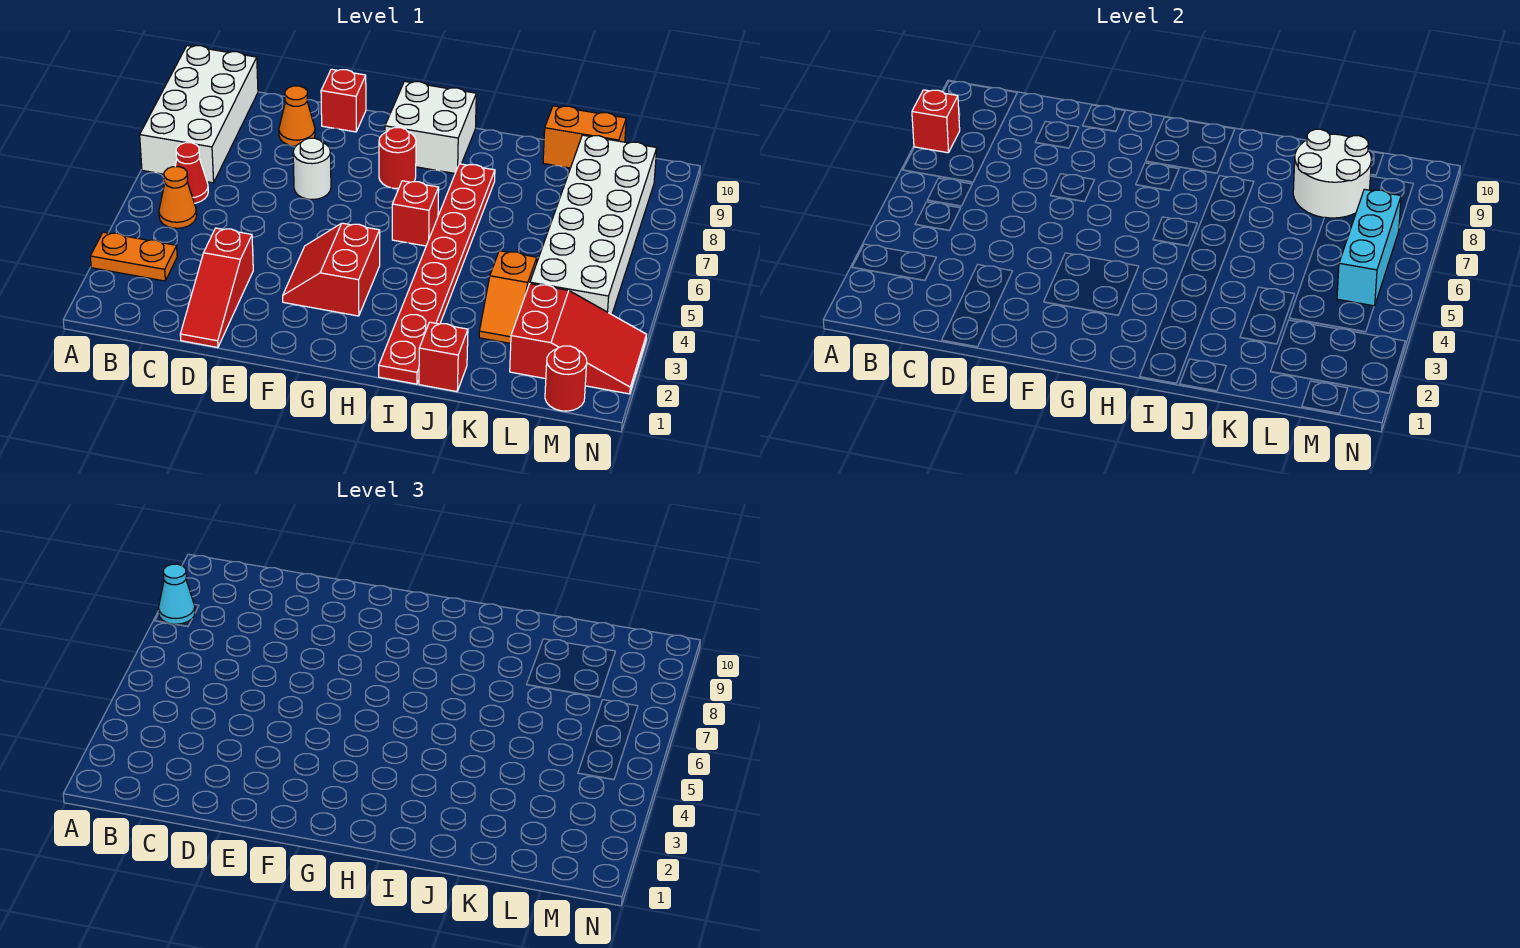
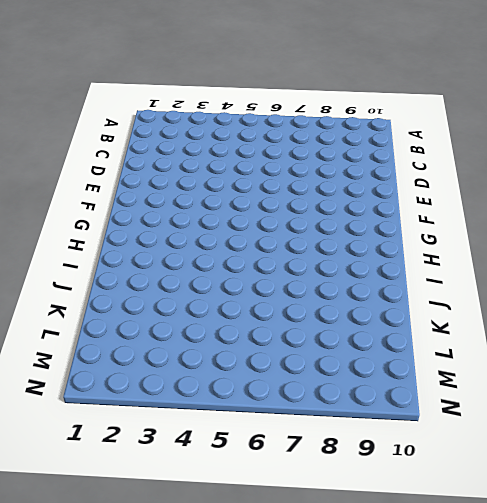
none -> orange plate A3:B3 level 1
none -> white brick A7:B10 level 1
none -> orange cone B5 level 1

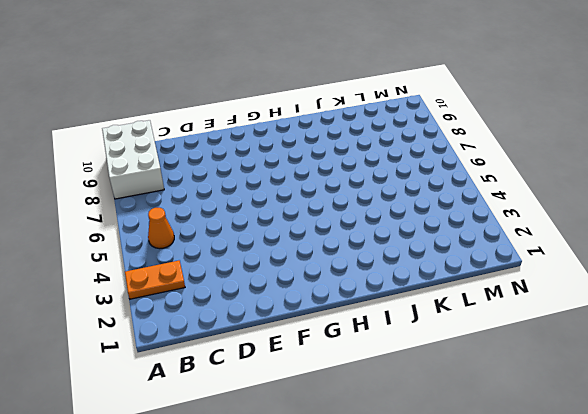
white brick A8:B10 level 1 -> white brick A7:B10 level 1
none -> red cone B6 level 1
none -> red slope D1:D3 level 1 top 3
none -> orange cone D9 level 1

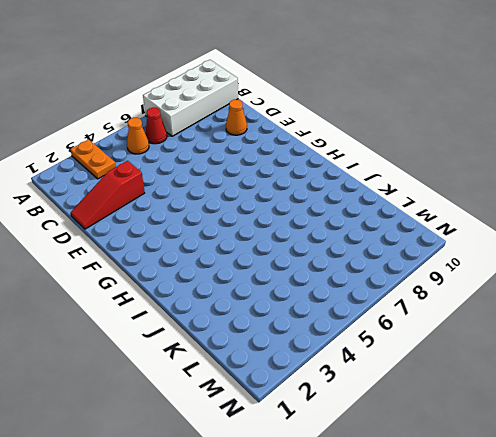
none -> white round brick E7 level 1
none -> red brick E10 level 1
none -> red slope F3:G4 level 1 top G

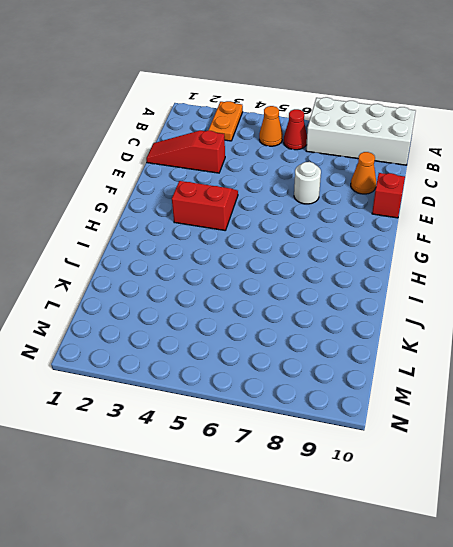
none -> red round brick G8 level 1
none -> white brick G9:H10 level 1
none -> red brick H6 level 1

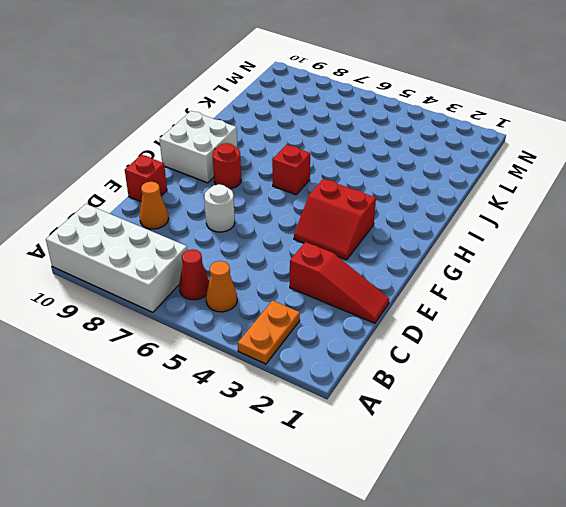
none -> red plate I1:I8 level 1
none -> red brick J1 level 1
none -> orange slope K3:K4 level 1 top 4

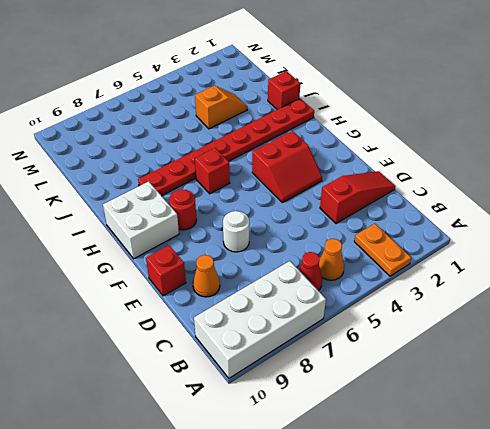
none -> orange brick K10:L10 level 1
none -> red slope L2:N3 level 1 top L
none -> white brick L4:M9 level 1

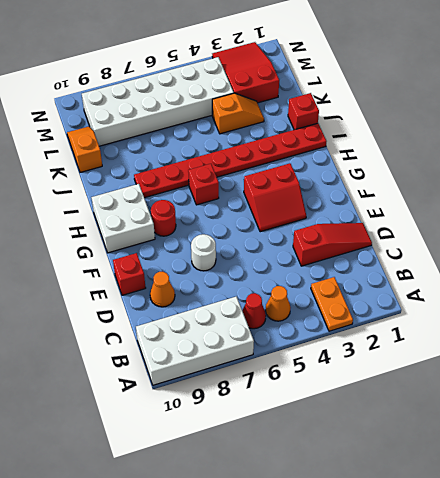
orange slope K10:L10 level 1 top K -> orange brick K10:L10 level 1
none -> red round brick M1 level 1
none -> red brick A8 level 2
none -> white round brick K8:L9 level 2

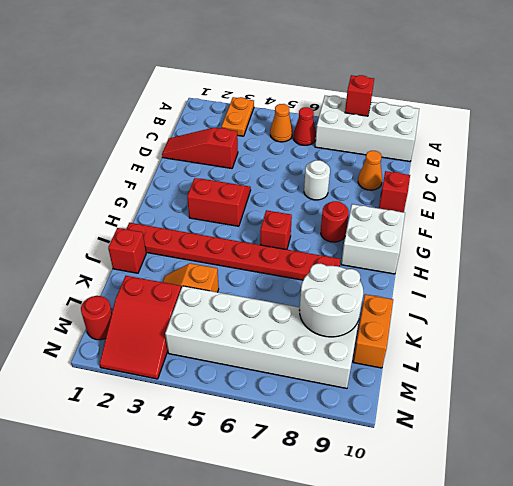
none -> cyan brick M5:M7 level 2
none -> cyan cone A8 level 3

